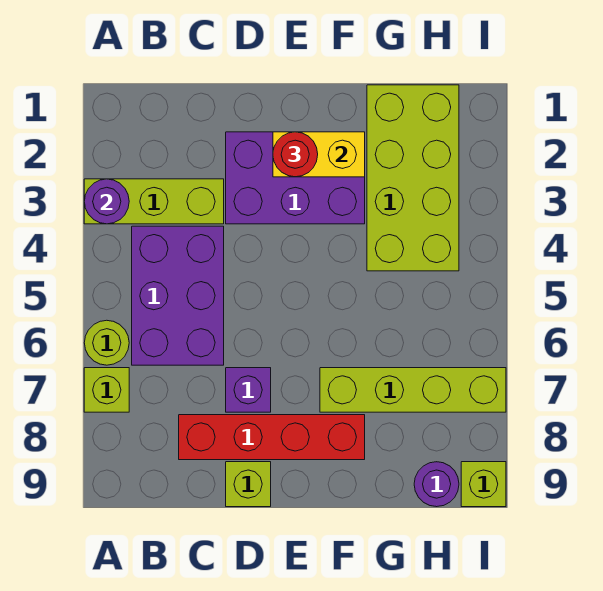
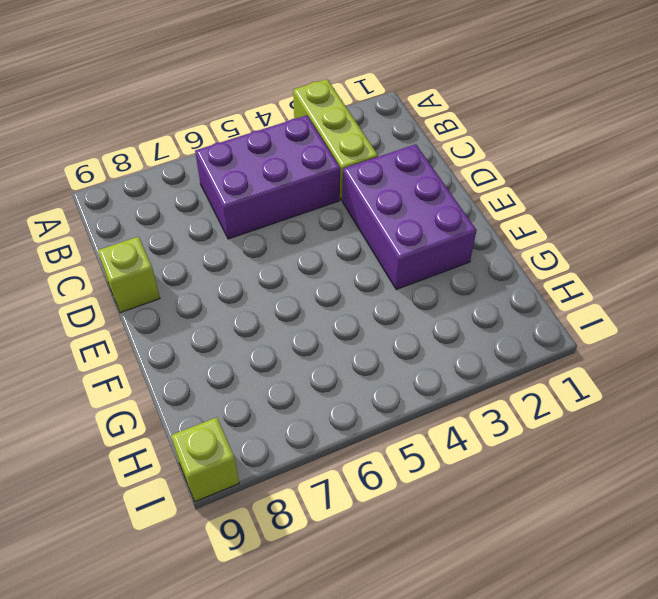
none -> lime round brick A6 level 1
none -> lime brick A7 level 1
none -> red brick C8:F8 level 1

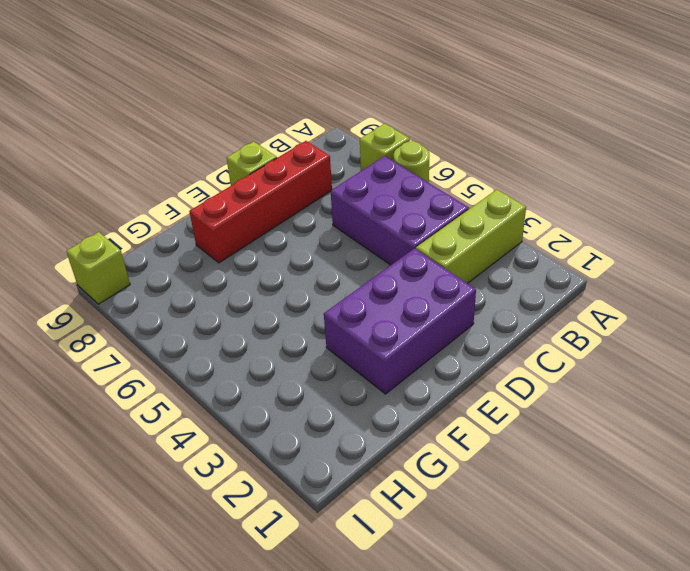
none -> purple brick D7 level 1
none -> lime brick F7:I7 level 1
none -> lime brick G1:H4 level 1

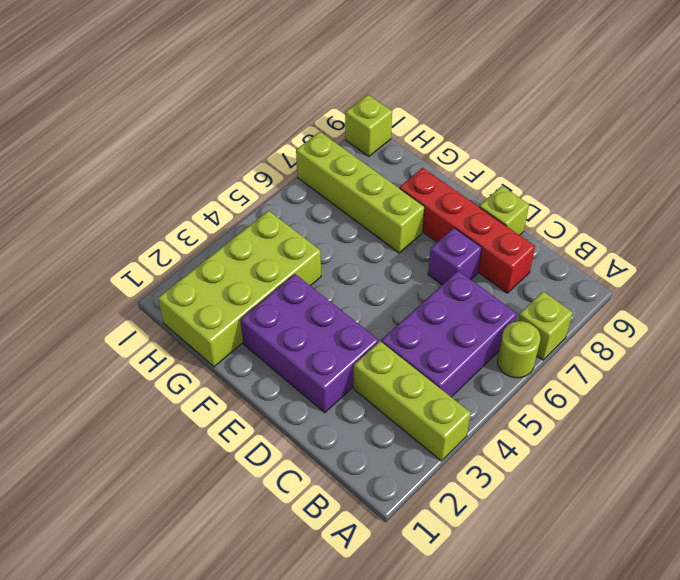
none -> purple round brick H9 level 1
none -> purple round brick A3 level 2
none -> yellow brick E2:F2 level 2

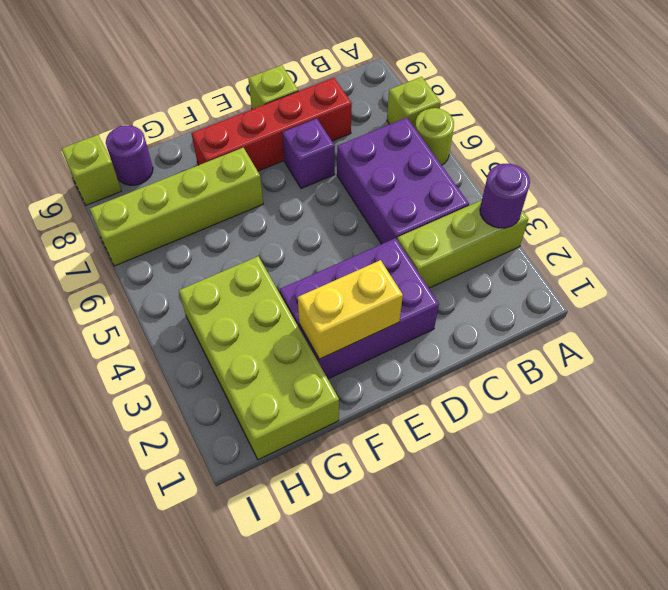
none -> red round brick E2 level 3

